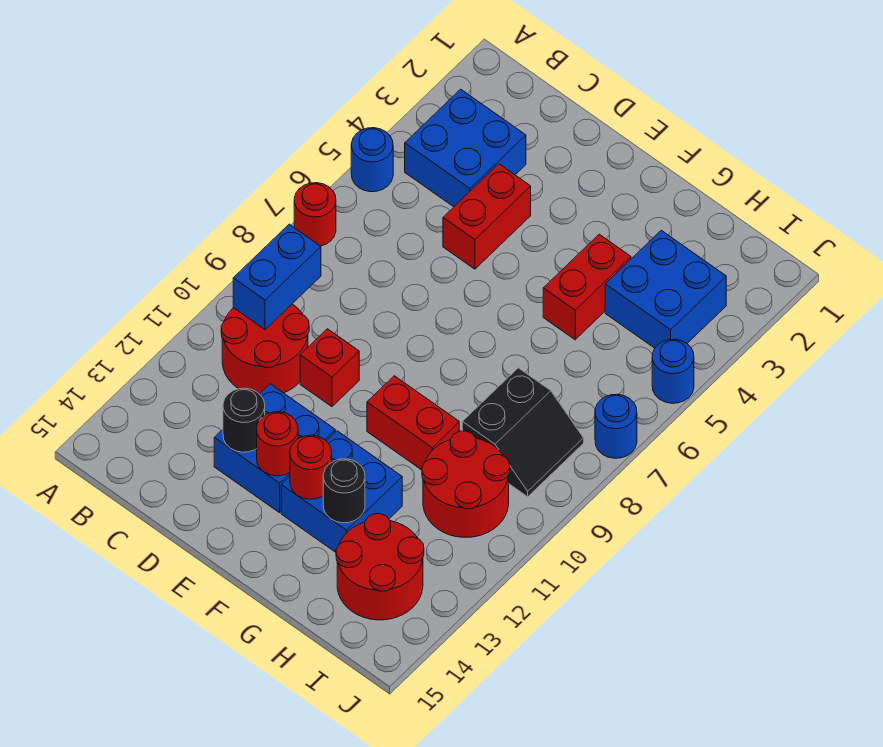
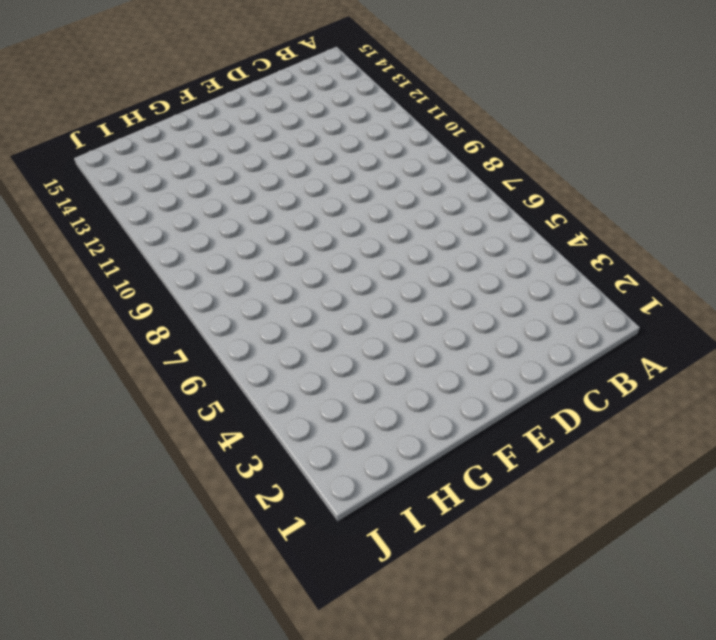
none -> blue round brick A5 level 1
none -> red round brick A7 level 1
none -> blue brick B3:C4 level 1

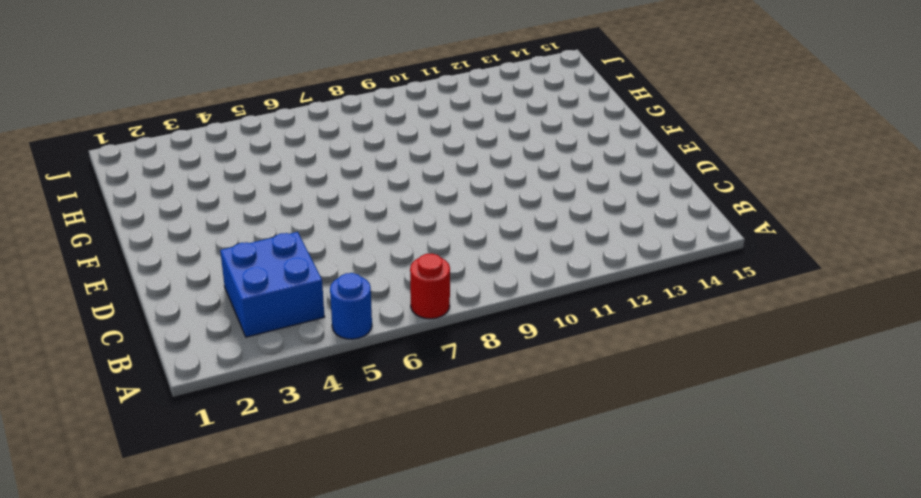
none -> red round brick B10:C11 level 1
none -> red brick D4:D5 level 1
none -> red brick D10 level 1

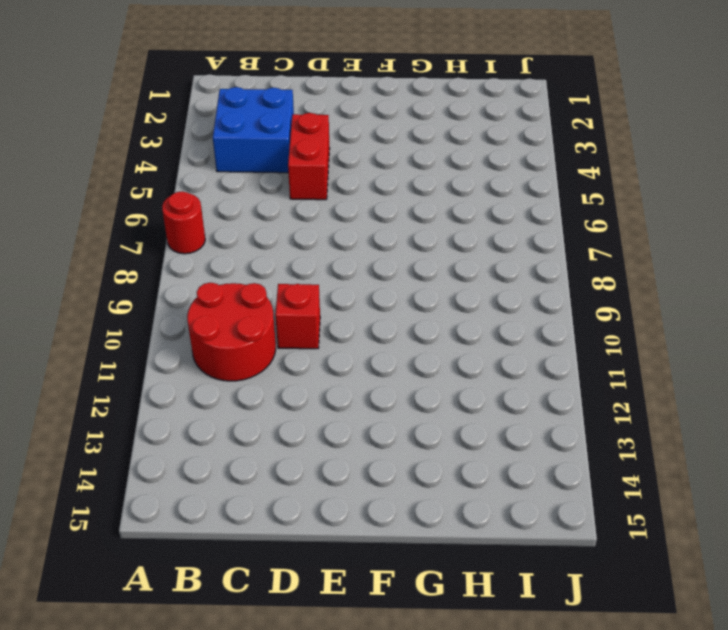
none -> blue round brick A5 level 1
none -> blue brick D12:E13 level 1
none -> red brick F10:G10 level 1

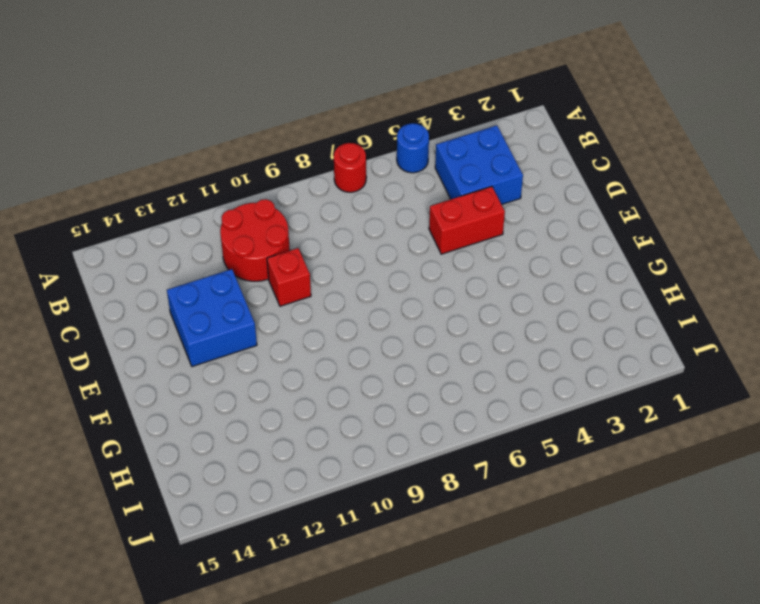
none -> red brick F10:G10 level 1
none -> blue brick F12:G13 level 1
none -> red brick G4:G5 level 1

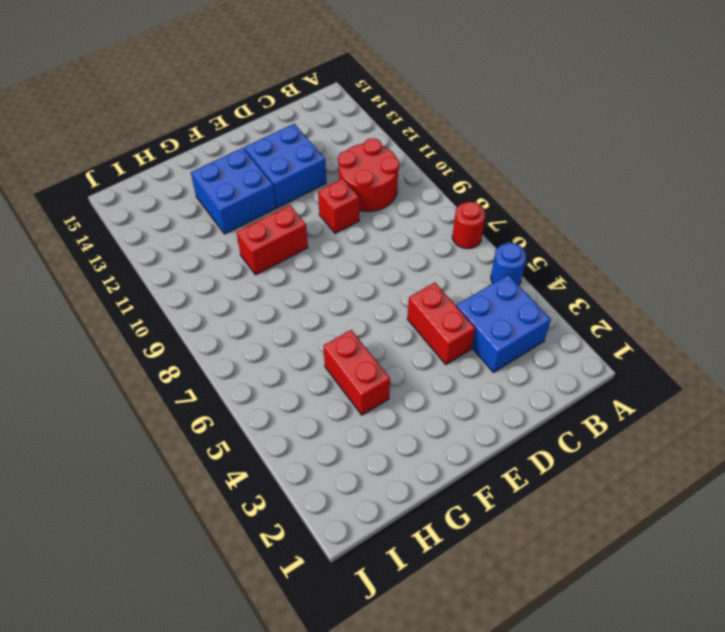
none -> blue brick H3:I4 level 1
none -> black slope H8:I9 level 1 top H
none -> red round brick H10:I11 level 1

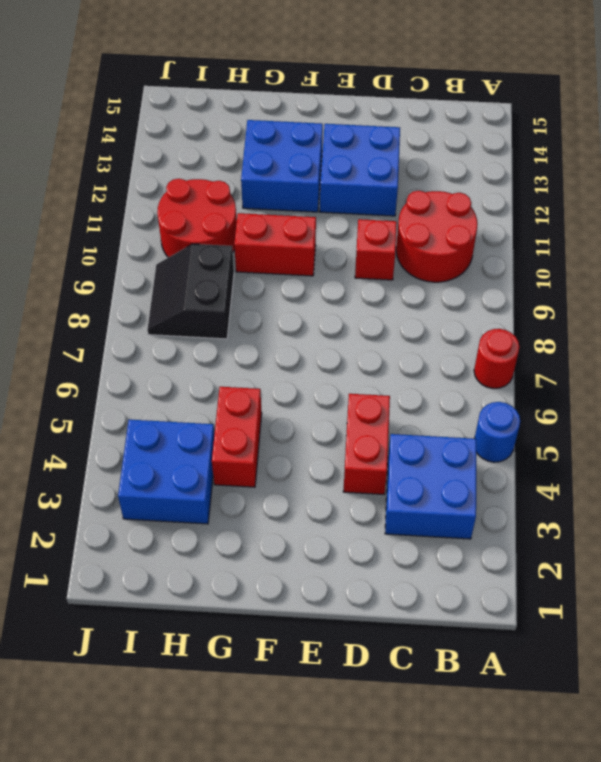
none -> red round brick H13:I14 level 1
none -> blue round brick J5 level 1
none -> blue round brick J7 level 1

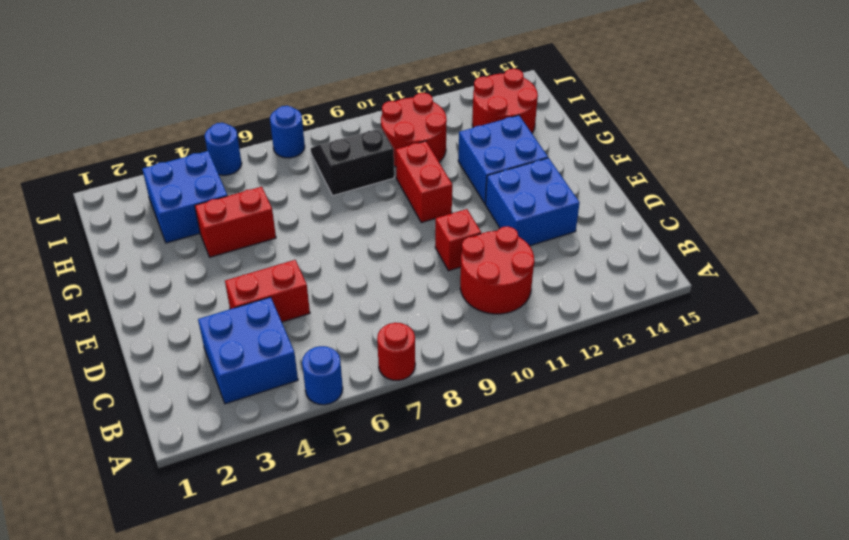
none -> blue brick B9:B10 level 2
none -> black round brick D13 level 2
none -> red round brick E13 level 2

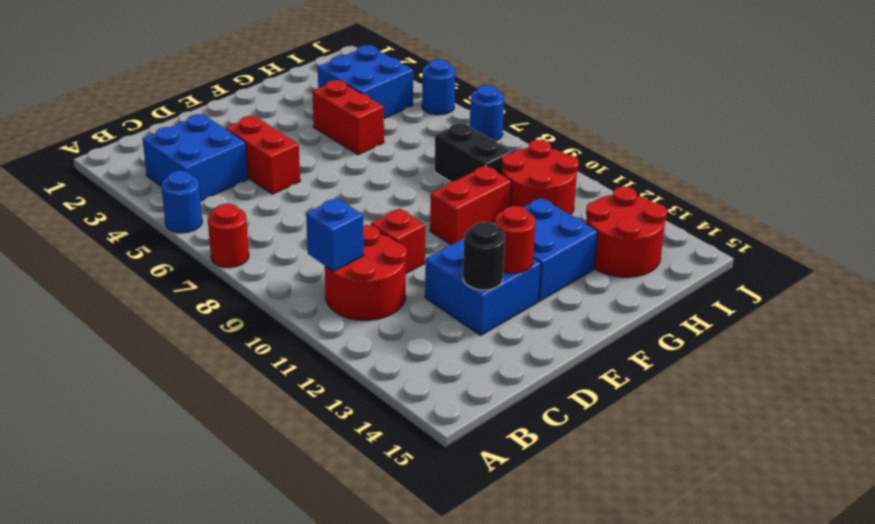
blue brick B10 level 2 -> blue brick B9:B10 level 2
none -> red round brick F13 level 2
none -> black round brick G13 level 2

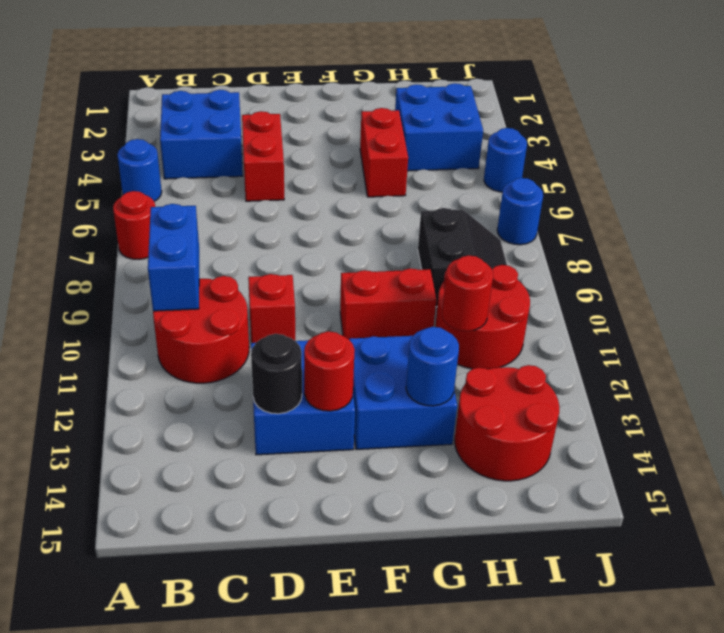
blue round brick G13 level 2 -> black round brick G13 level 2
red round brick H11 level 2 -> red round brick F13 level 2

